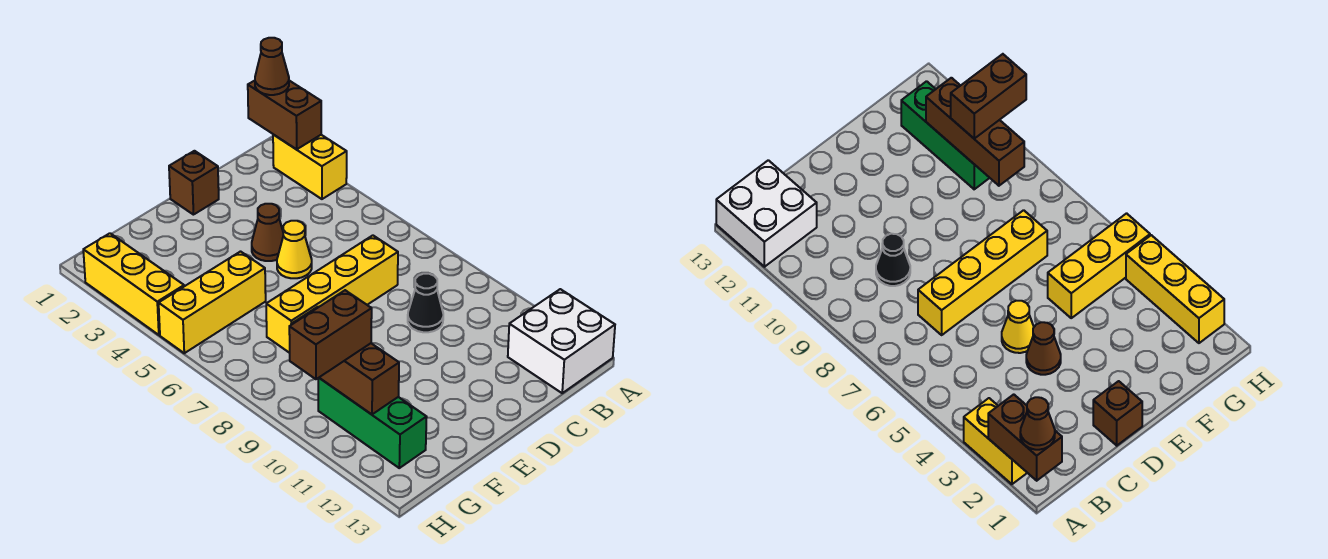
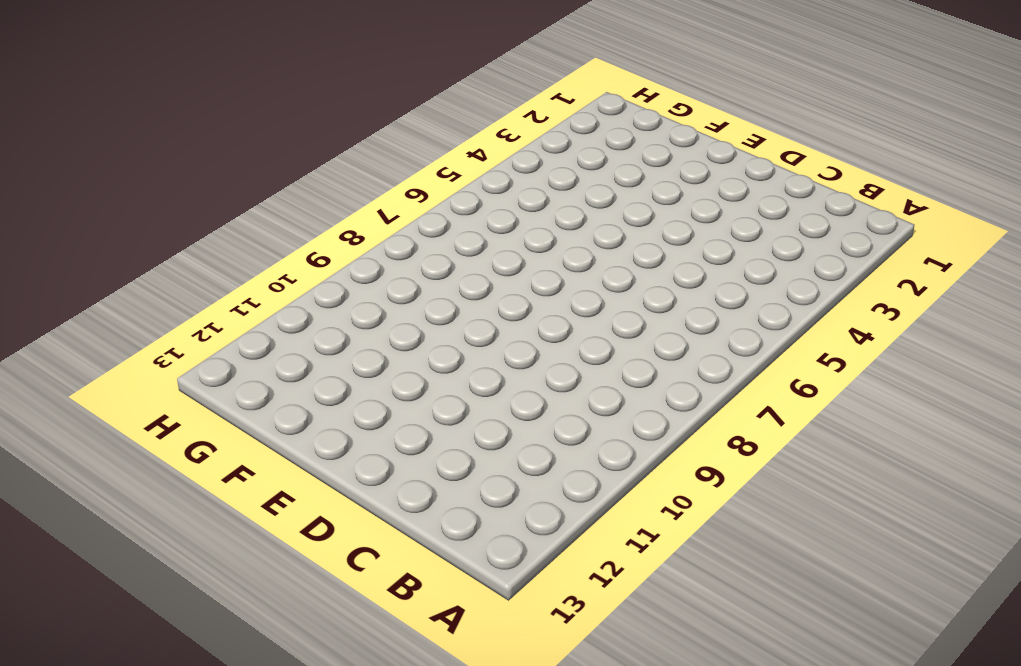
none -> yellow brick A2:A3 level 1
none -> white brick A12:B13 level 1
none -> yellow brick C7:F7 level 1

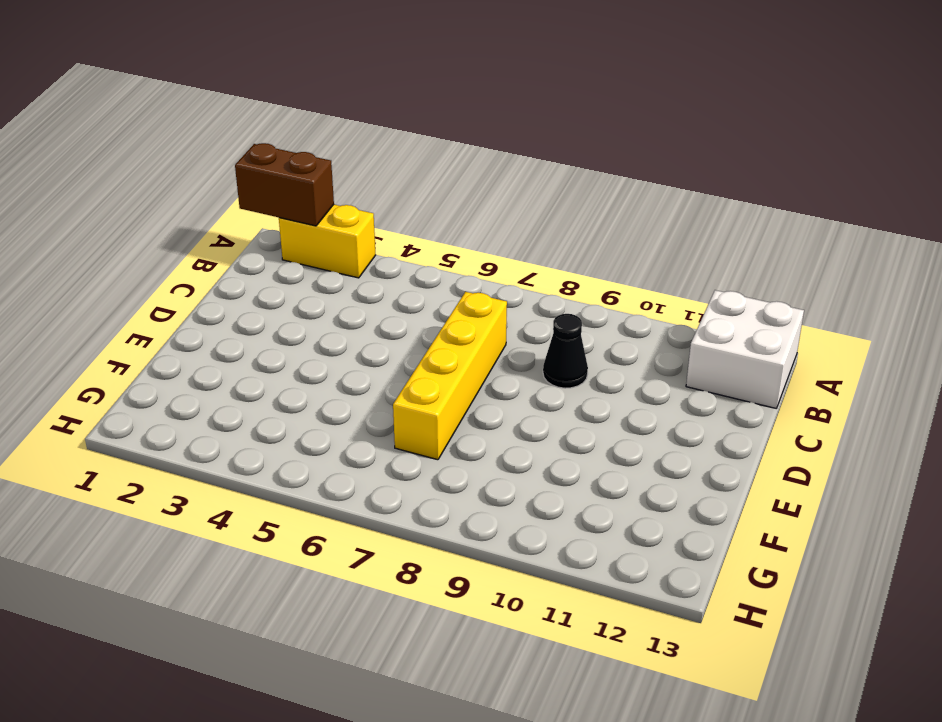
none -> brown brick D1 level 1
none -> brown cone D4 level 1
none -> yellow cone D5 level 1

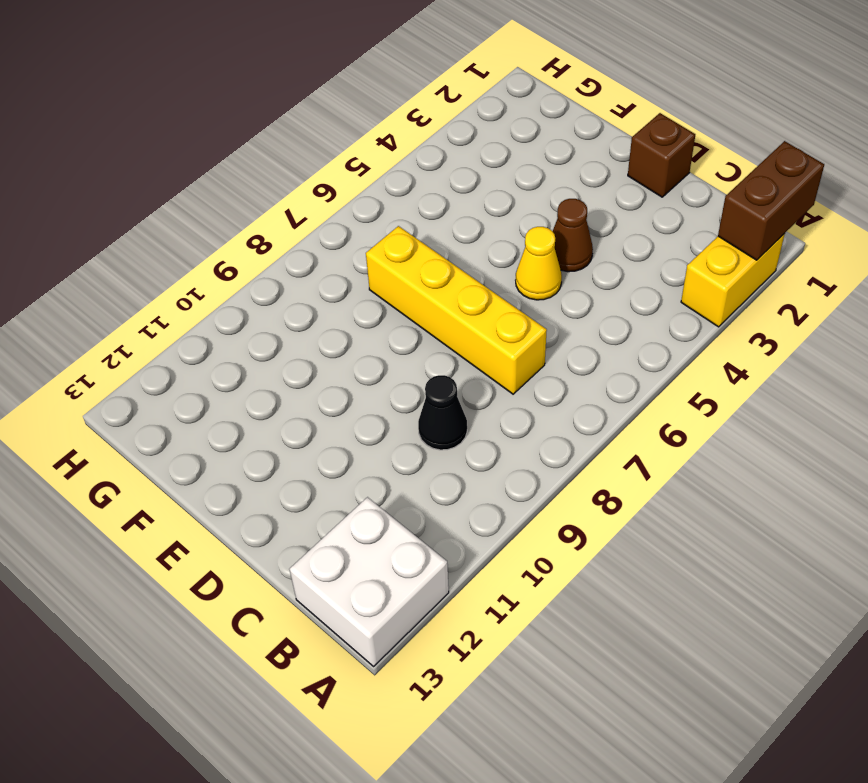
none -> yellow brick F5:H5 level 1
none -> green brick G10:G12 level 1
none -> yellow brick H2:H4 level 1

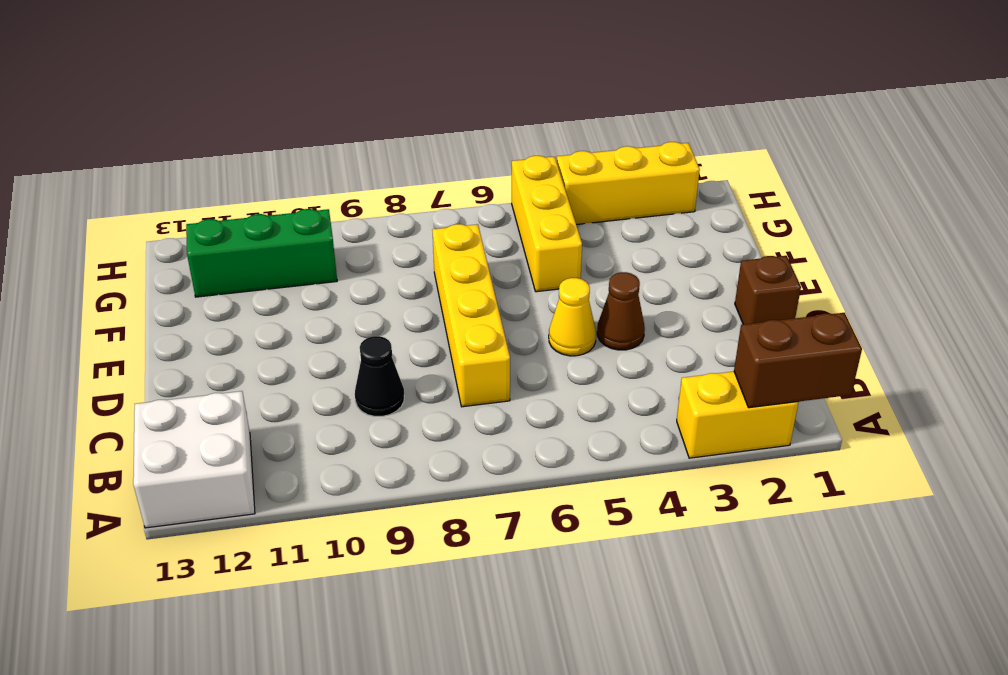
none -> brown brick G9:G11 level 2
none -> brown cone A1 level 3
none -> brown brick G10:H10 level 3

